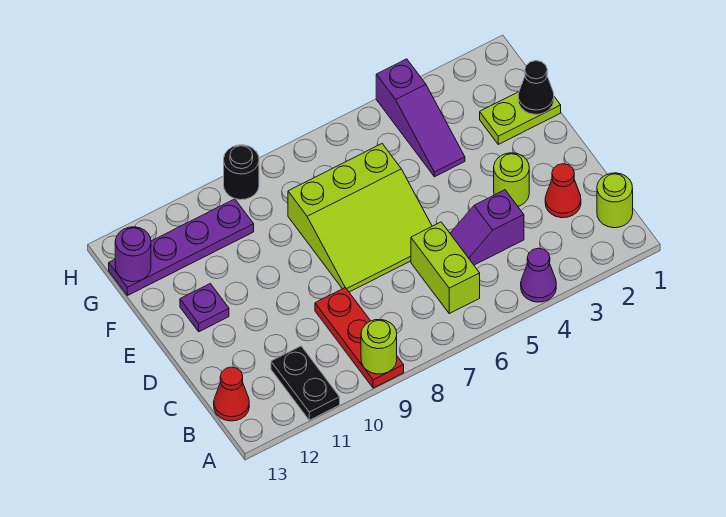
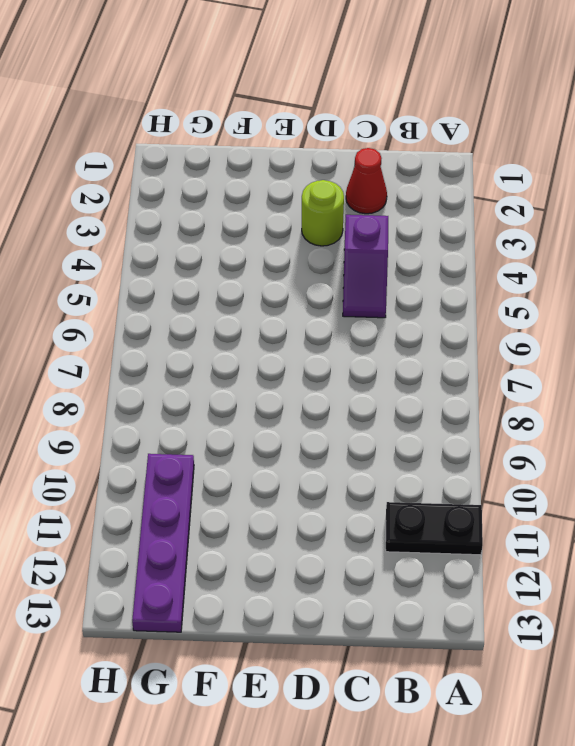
none -> purple cone A4 level 1
none -> red plate A9:C9 level 1
none -> lime round brick B1 level 1

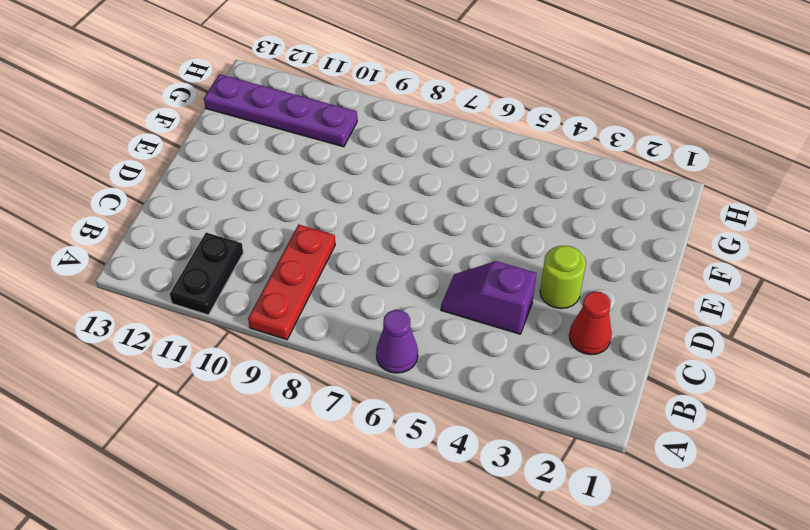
purple cone A6 level 1 -> purple cone A4 level 1
none -> lime round brick B1 level 1
none -> lime brick B6:C6 level 1
none -> red cone B13 level 1

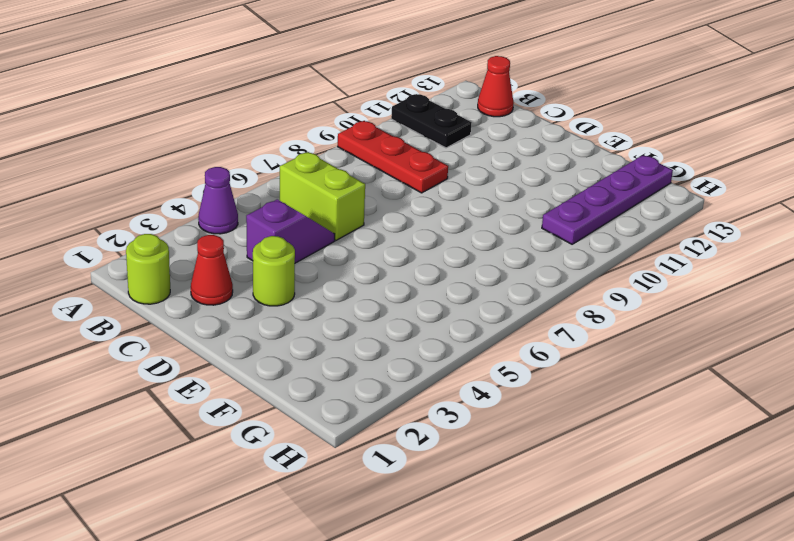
none -> lime slope D6:F8 level 1 top F
none -> purple plate E12 level 1
none -> lime plate F1:F2 level 1

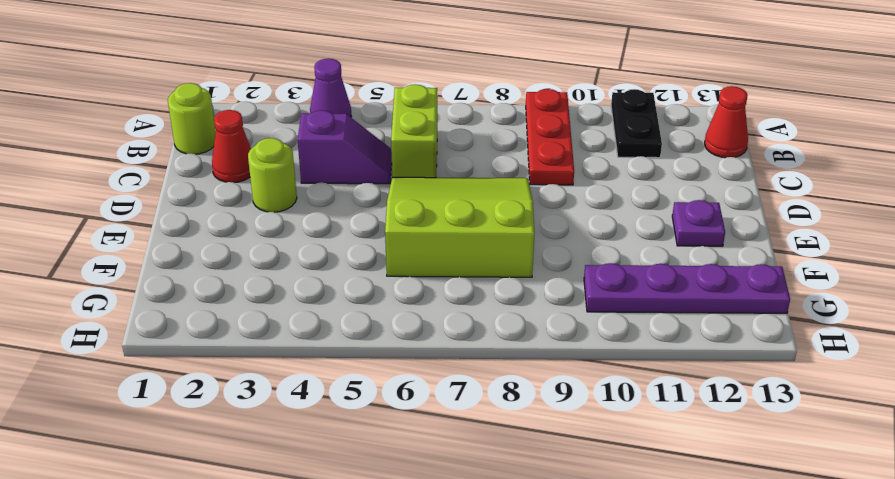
none -> lime plate F1:F2 level 1
none -> purple slope F4:H4 level 1 top H
none -> black round brick H9 level 1

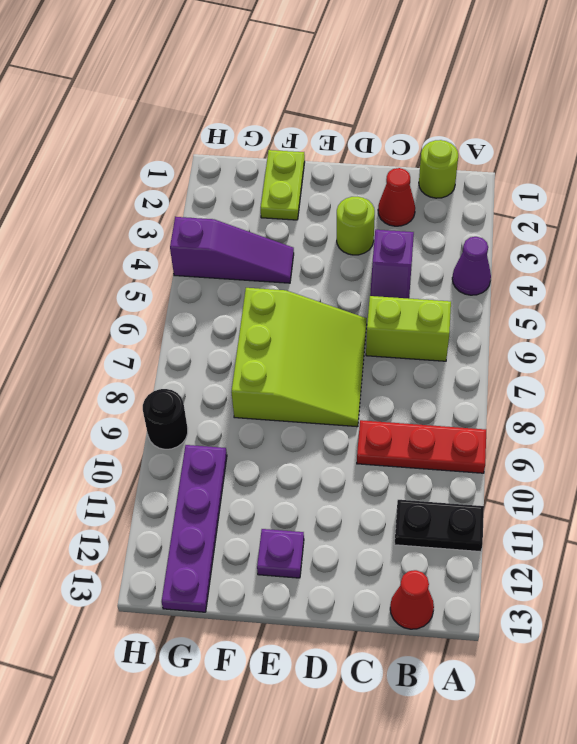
none -> lime round brick A9 level 2
none -> black cone F1 level 2
none -> purple round brick G13 level 2

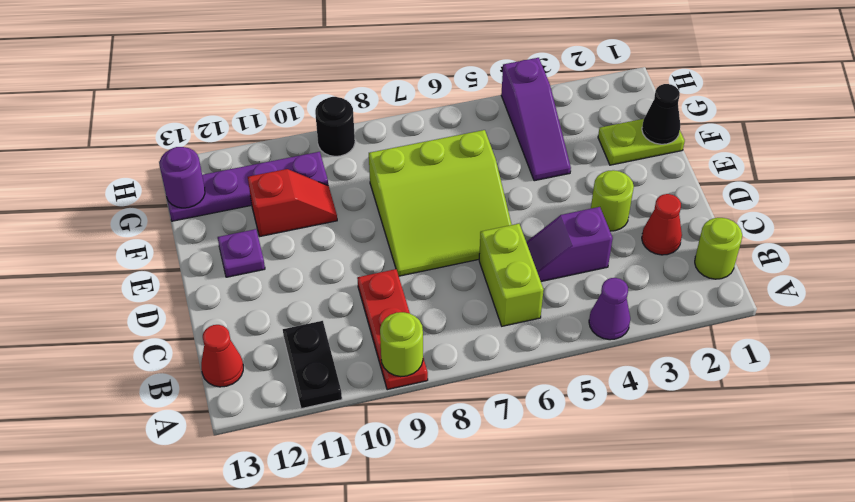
red slope F10:F11 level 1 top 11 -> none

